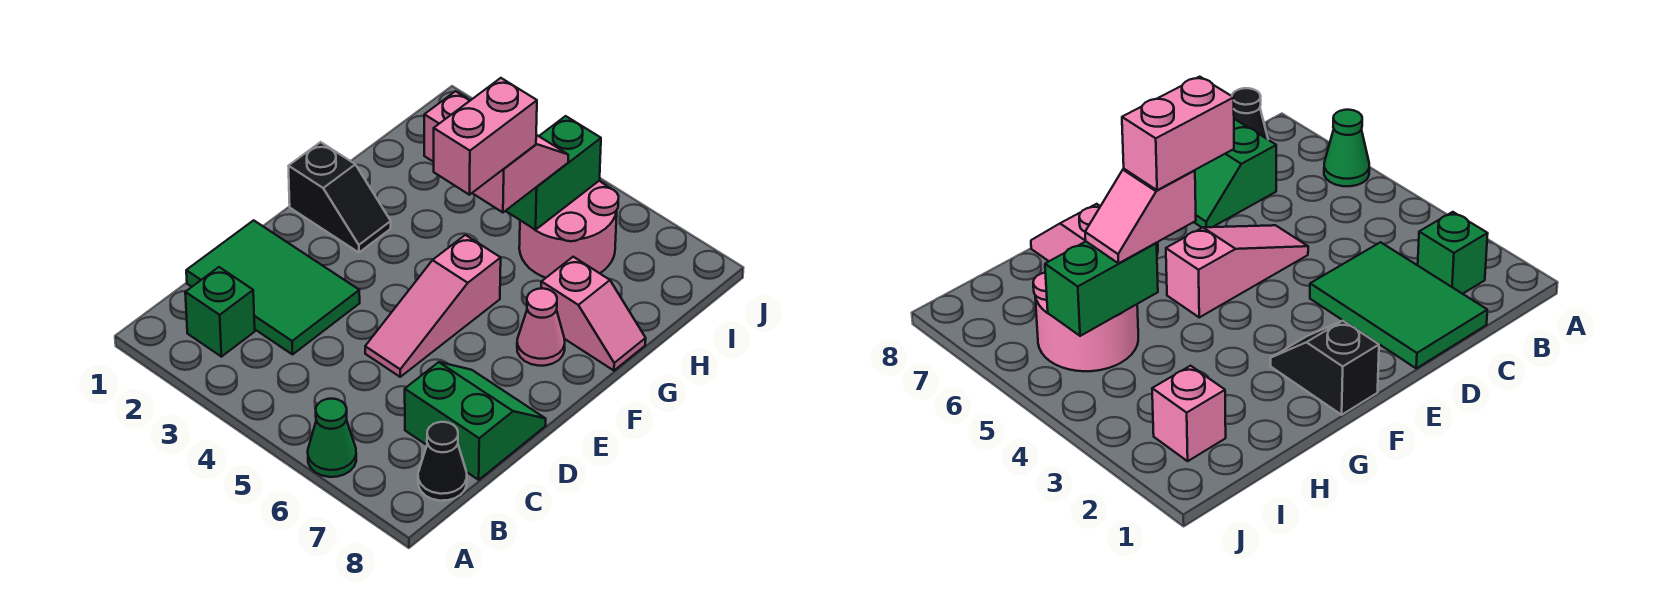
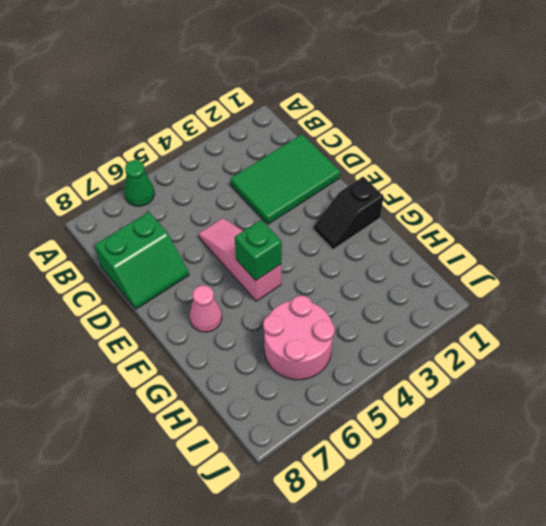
green brick F5 level 2 -> green brick B2 level 1
none -> black cone B8 level 1
none -> pink slope G7:G8 level 1 top 7
none -> pink brick I2 level 1

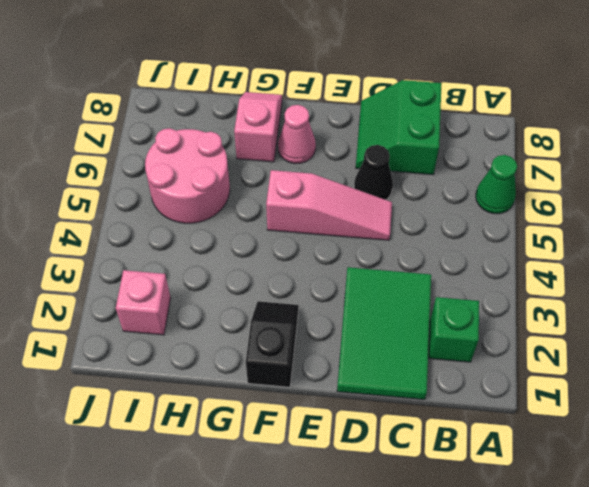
black cone D6 level 1 -> black cone B8 level 1
none -> green brick H5:I5 level 2
none -> pink slope G5:H5 level 3 top G
none -> pink brick F5:G5 level 4

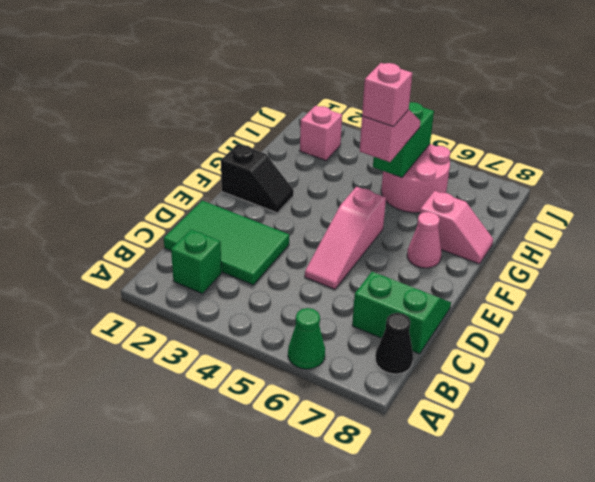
pink brick G5 level 4 -> pink brick F5:G5 level 4

